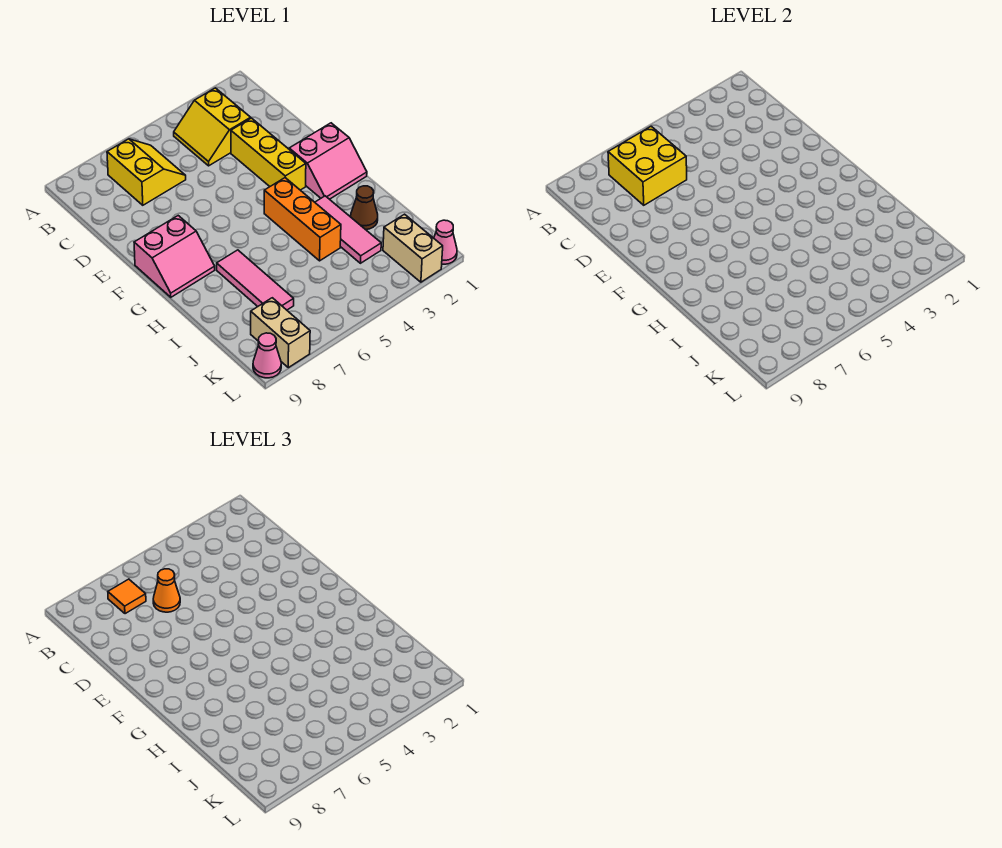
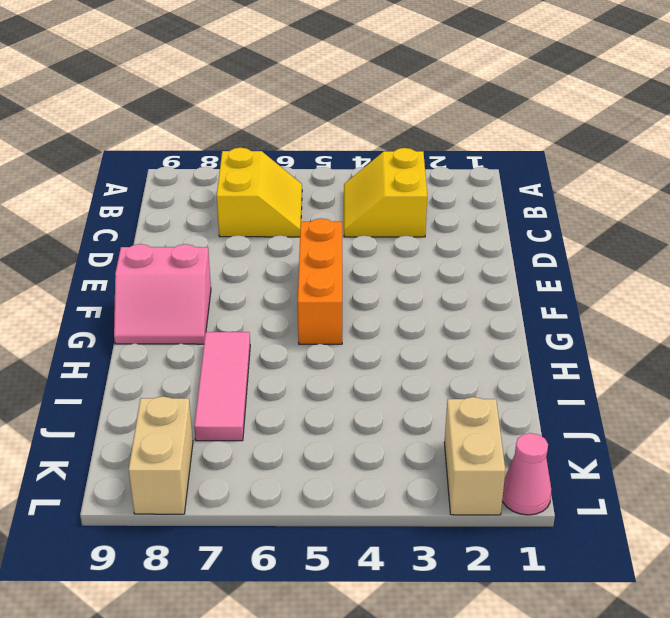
orange brick E5:G5 level 1 -> orange brick G4:I4 level 1
none -> yellow brick D3:F3 level 1
none -> pink slope F1:G2 level 1 top F
none -> pink tile H3:J3 level 1

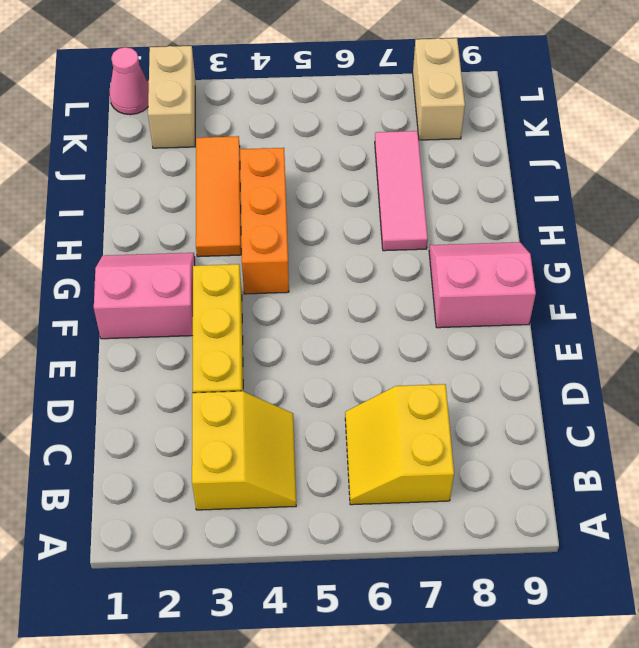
orange tile H3:J3 level 1 -> pink tile H3:J3 level 1
none -> brown cone I2 level 1
none -> pink cone L9 level 1
none -> yellow brick B6:C7 level 2

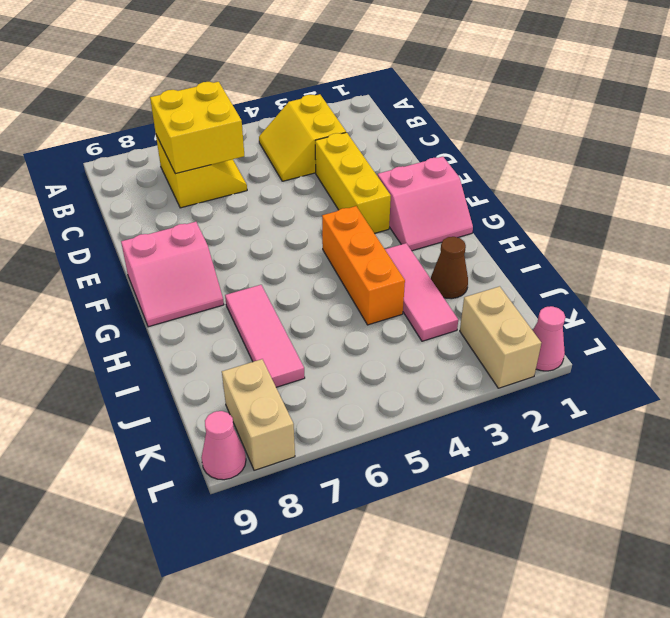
none -> orange tile B7 level 3
none -> orange cone C6 level 3

